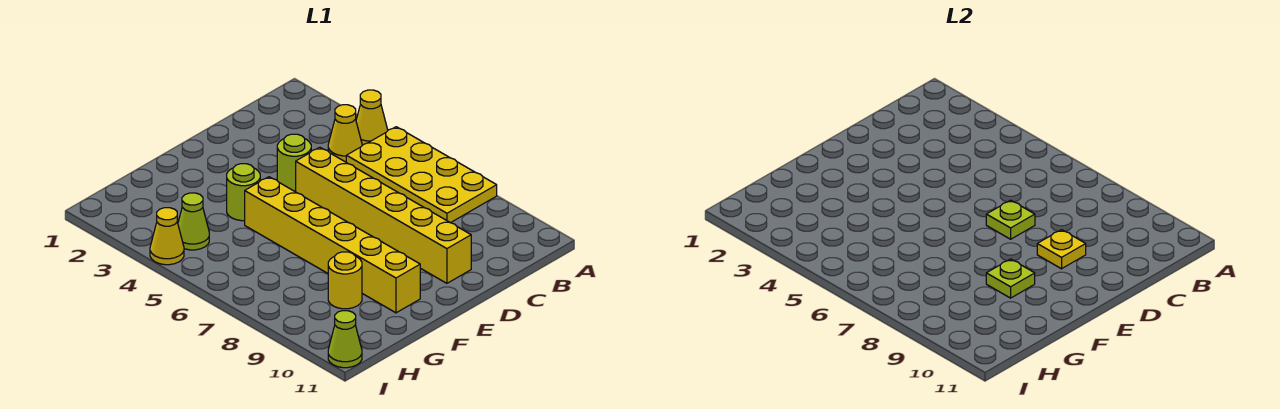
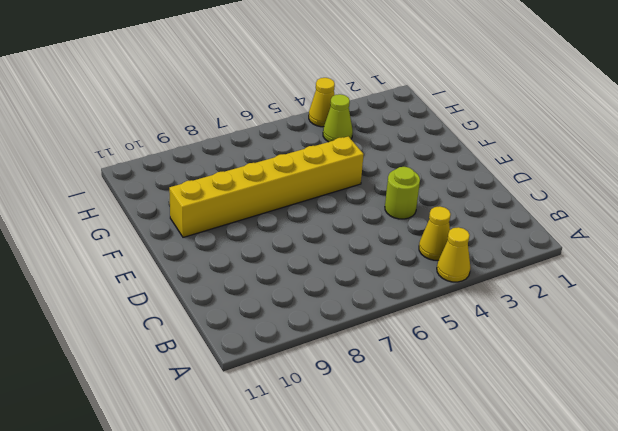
none -> yellow plate A5:B8 level 1
none -> yellow brick D5:D10 level 1
none -> lime round brick F4 level 1

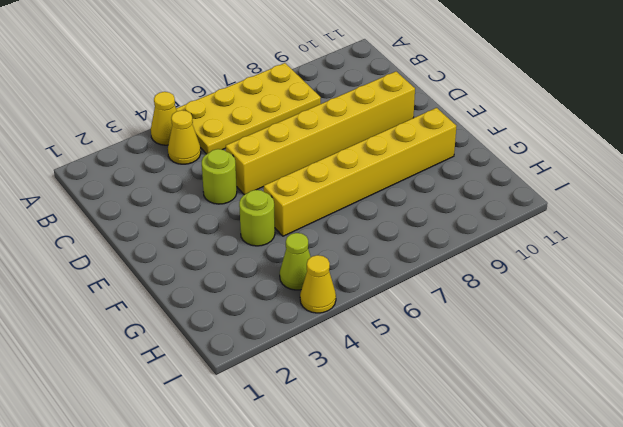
none -> yellow round brick G9 level 1
none -> lime cone I11 level 1
none -> lime plate D7 level 2

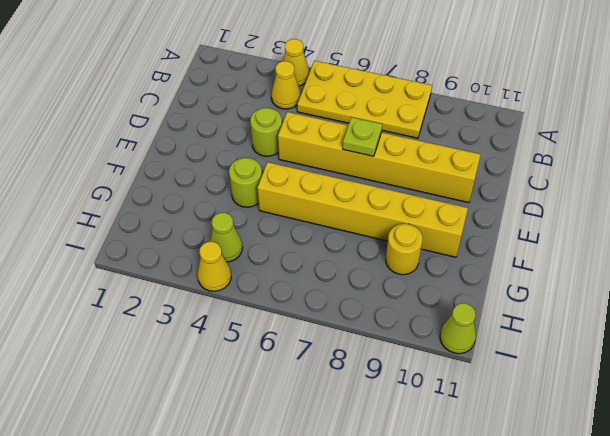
none -> yellow plate D9 level 2
none -> lime plate F9 level 2

